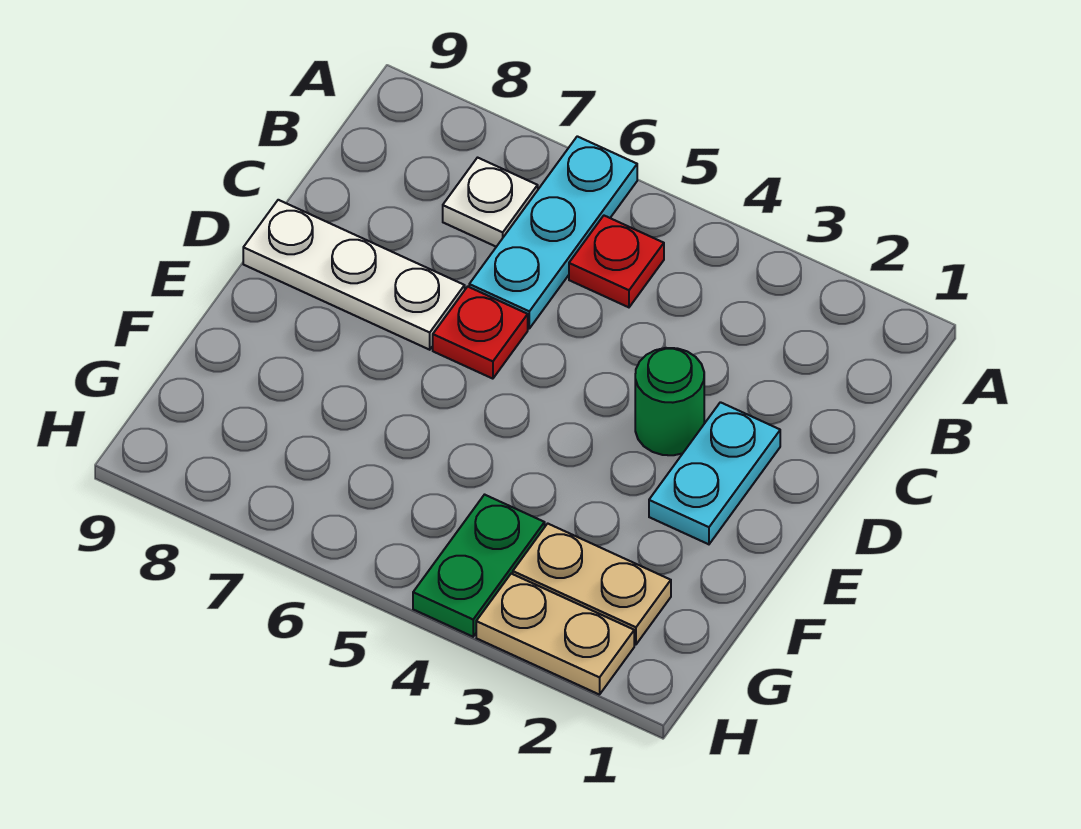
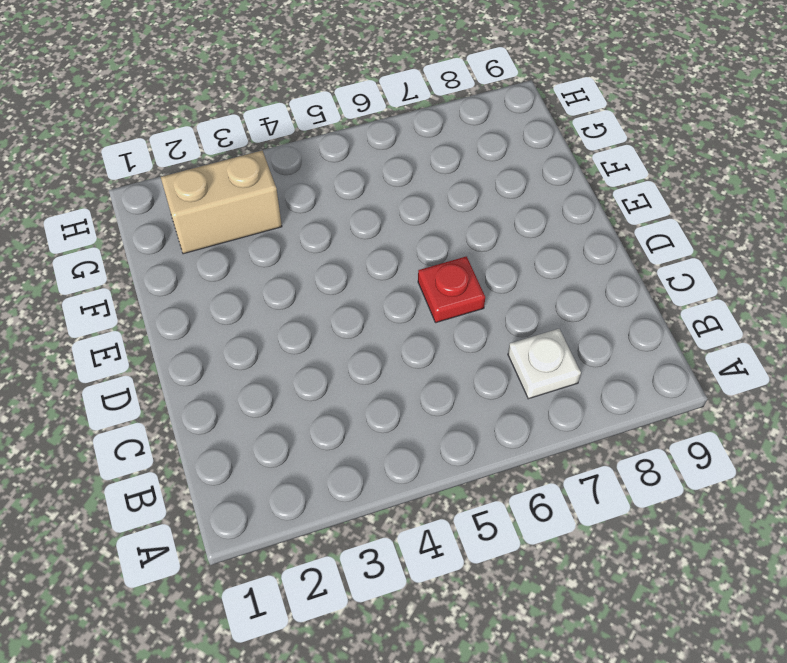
tan brick G2:G3 level 1 -> tan plate G2:G3 level 1
none -> cyan plate A6:C6 level 1
none -> red plate B5 level 1

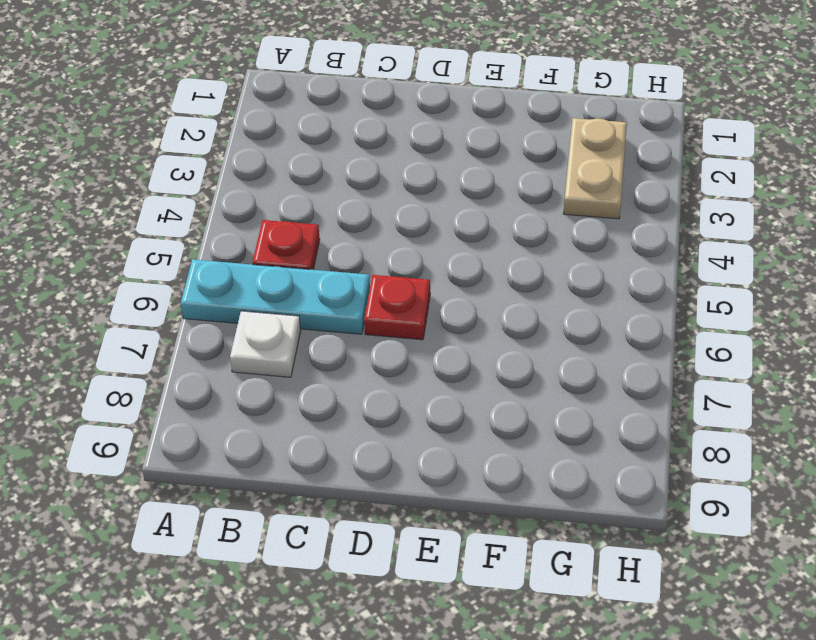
none -> cyan plate D2:E2 level 1
none -> green round brick D3 level 1

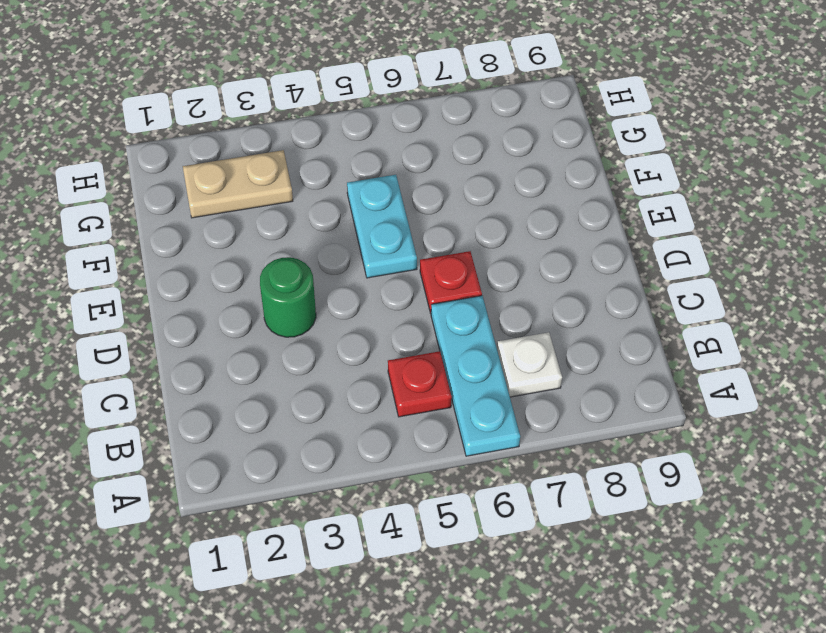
cyan plate E5:F5 level 1 -> cyan plate D2:E2 level 1
none -> white plate D7:D9 level 1
none -> green plate G4:H4 level 1

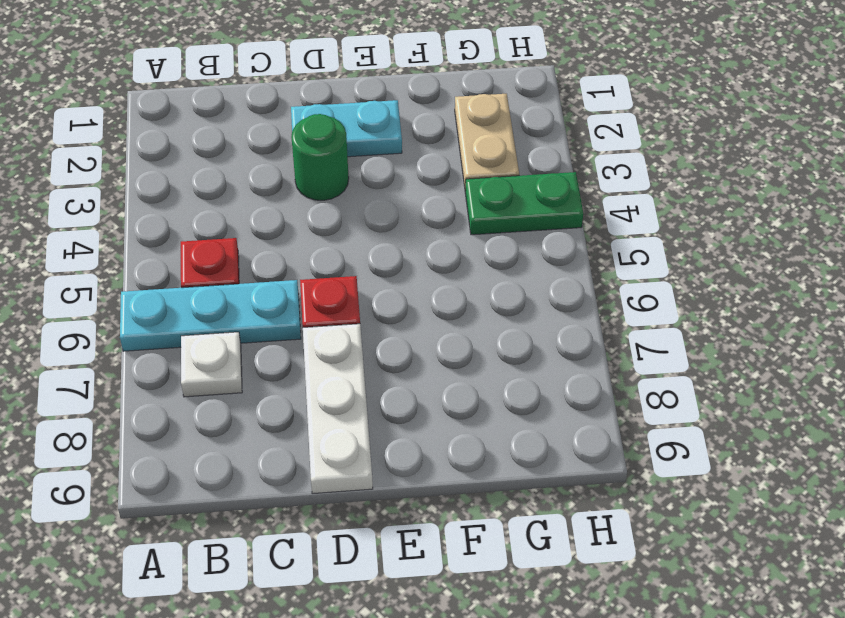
none -> tan plate H2:H3 level 1

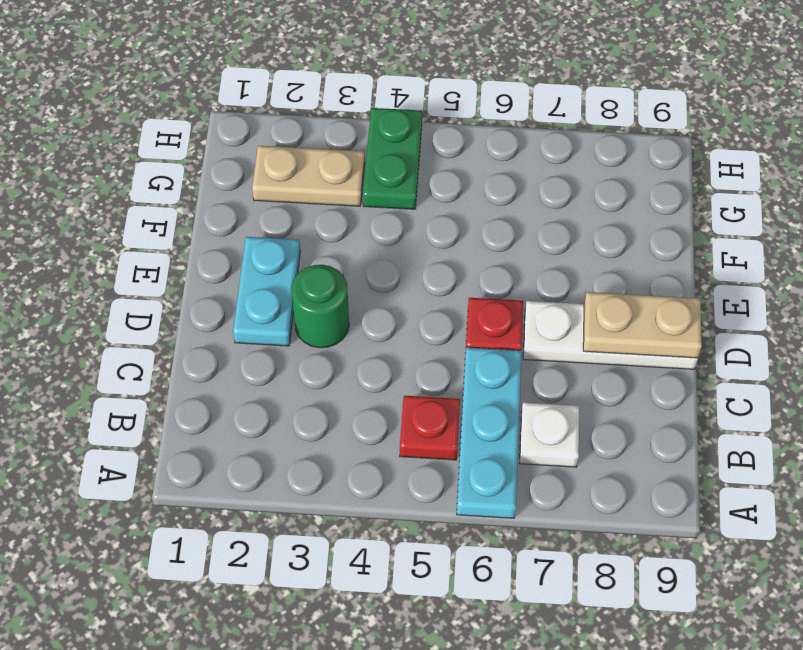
tan plate D8:D9 level 2 -> tan plate H2:H3 level 1

